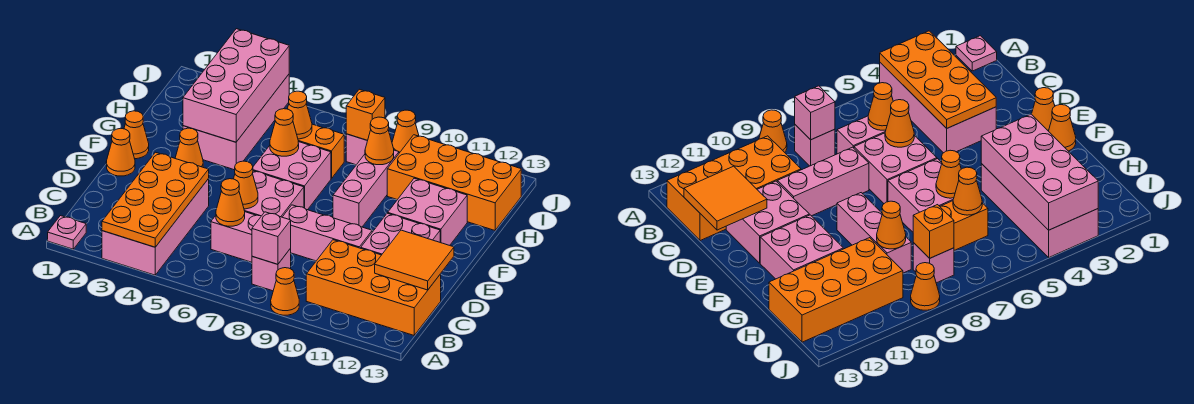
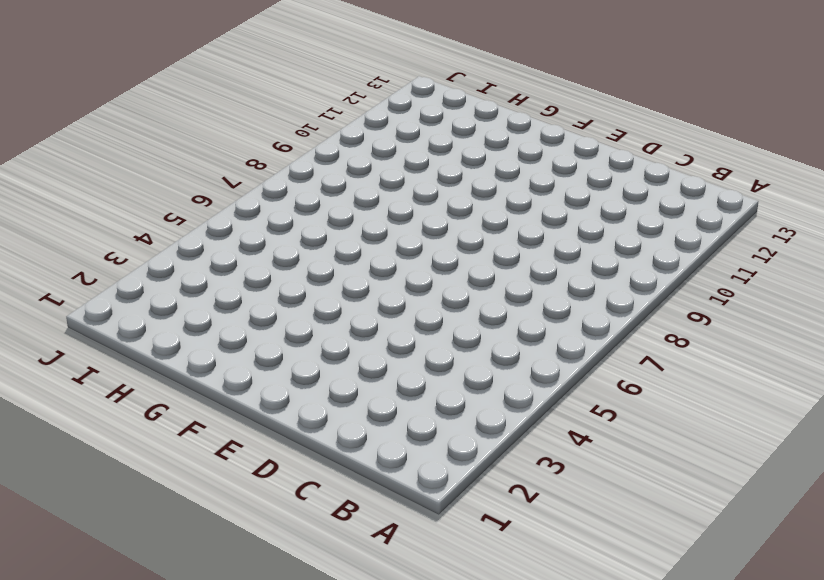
none -> pink plate A1 level 1
none -> pink brick A3:D4 level 1
none -> orange cone A9 level 1
none -> pink brick B8 level 1

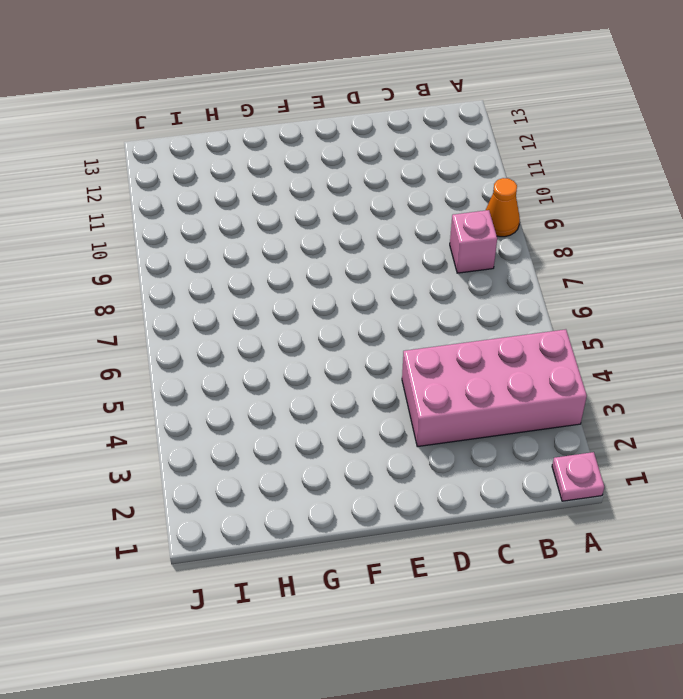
none -> orange brick B10:C13 level 1
none -> pink brick C6:C7 level 1
none -> pink brick D6:E7 level 1
none -> pink brick D8:D10 level 1

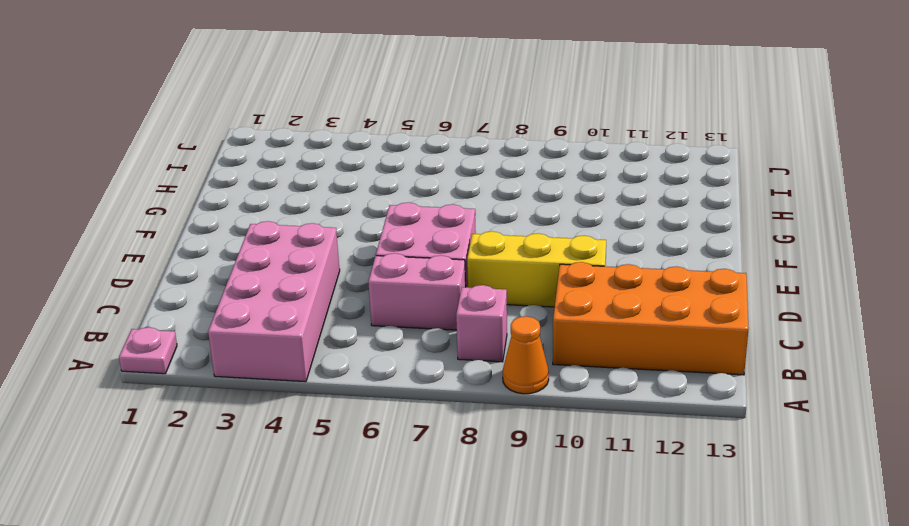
yellow brick D8:D10 level 1 -> pink brick D8:D10 level 1
none -> pink brick D11:E12 level 1
none -> orange cone E1 level 1
none -> orange cone F1 level 1
none -> orange cone F3 level 1

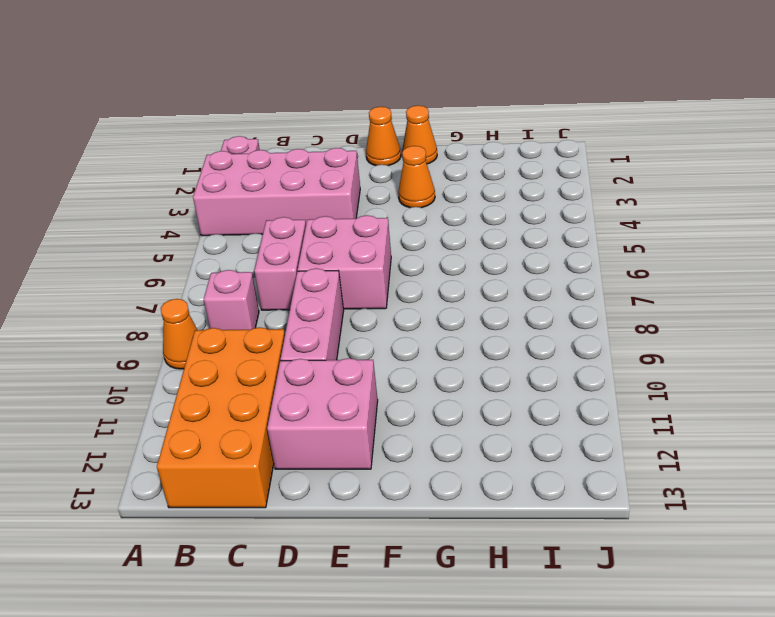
none -> pink brick F6:G7 level 1
none -> pink brick F9:H9 level 1
none -> pink brick F11:G12 level 1
none -> pink brick G3:J4 level 1

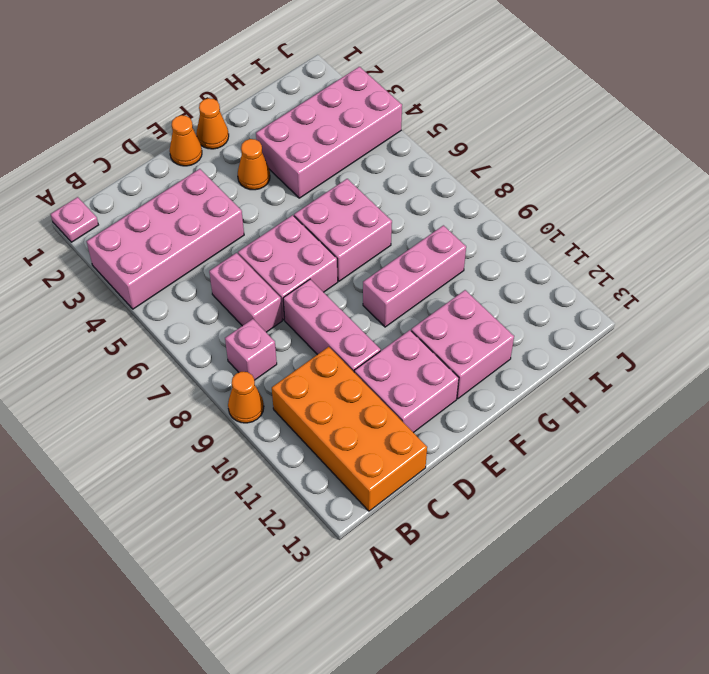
none -> orange brick H6:H7 level 1
none -> orange brick H10:I13 level 1
none -> pink brick I8 level 1
none -> orange cone J9 level 1

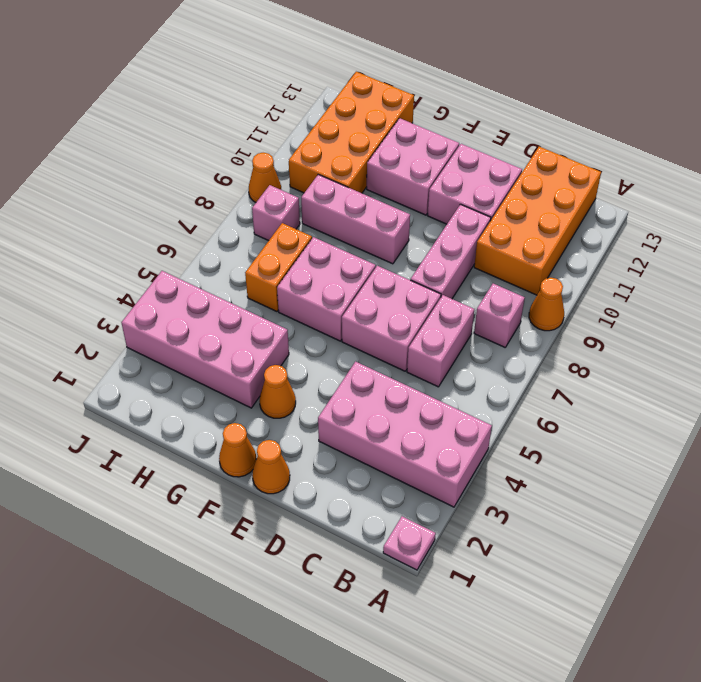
none -> orange plate A3:D4 level 2
none -> pink brick B8 level 2
none -> orange cone C6 level 2
none -> orange tile C12:D13 level 2

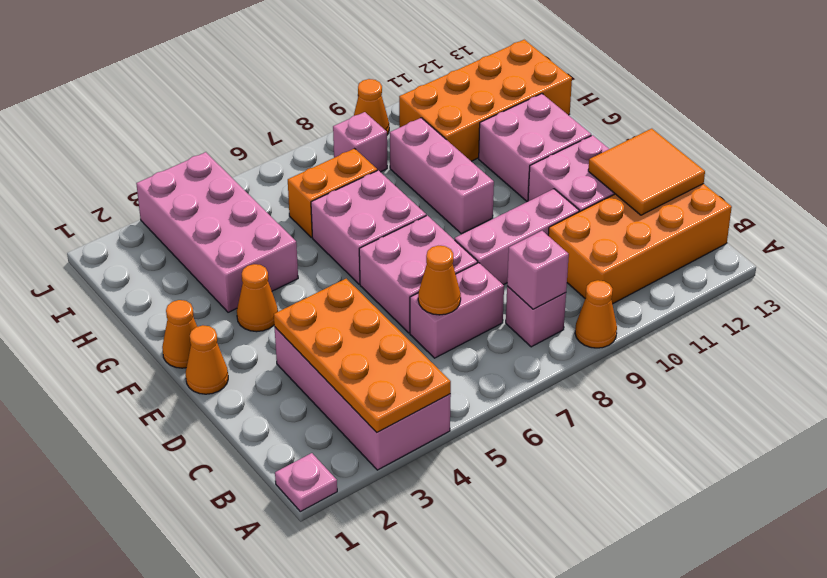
none -> orange cone D6 level 2
none -> pink brick G3:J4 level 2
none -> orange cone G6 level 2
none -> orange cone H6 level 2

